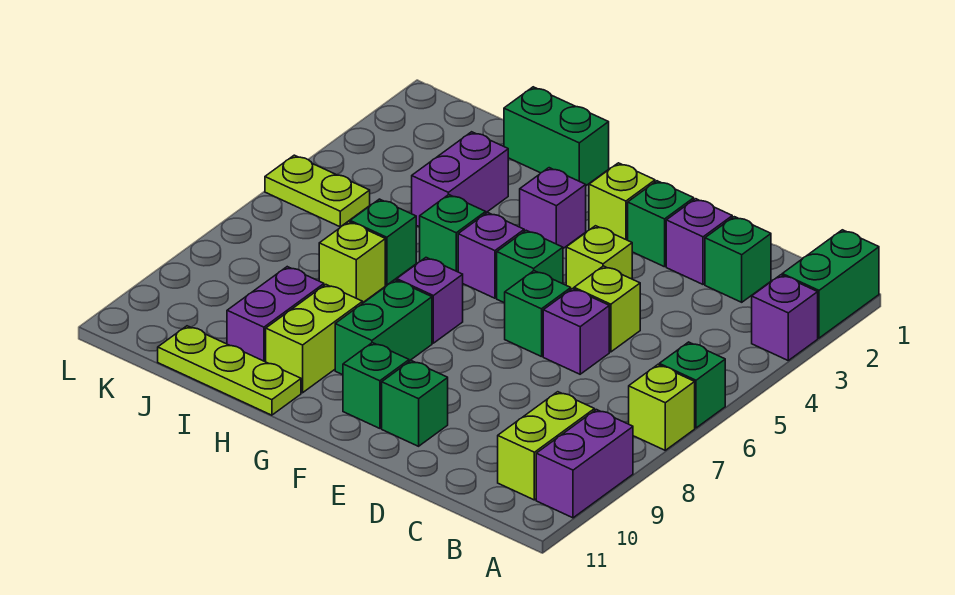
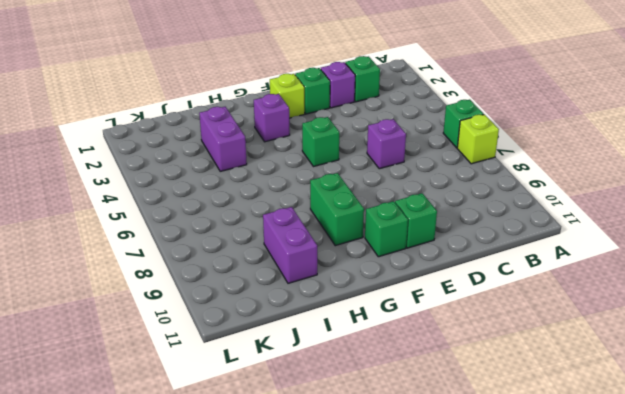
none -> green brick A1:A2 level 1
none -> purple brick A3 level 1
none -> purple brick A9:A10 level 1
none -> lime brick B9:B10 level 1

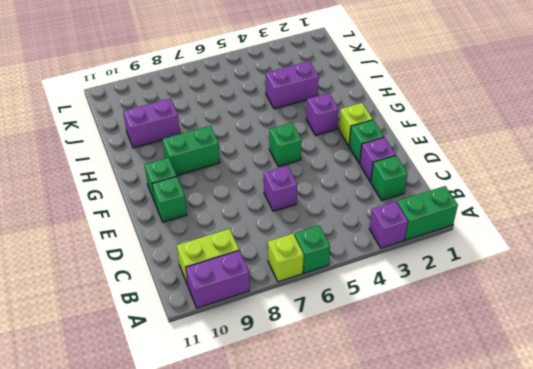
none -> lime brick D5 level 1
none -> lime brick E4 level 1
none -> green brick E6 level 1
none -> purple brick G5 level 1

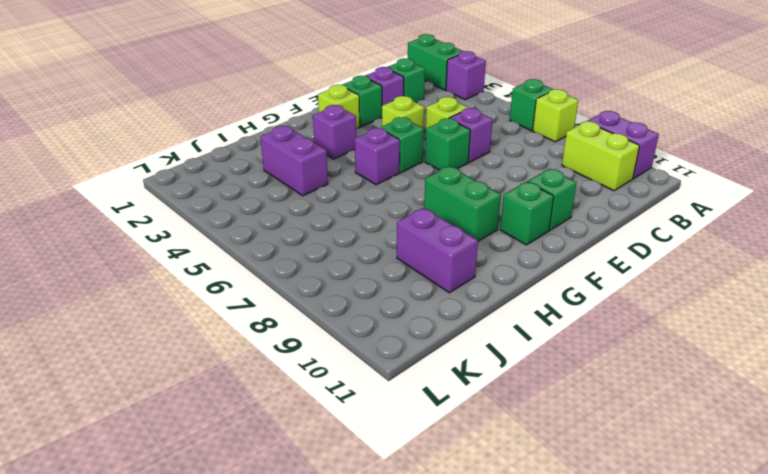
none -> purple brick G7 level 1
none -> green brick H1:I1 level 1
none -> green brick H5 level 1
none -> lime brick H9:H10 level 1

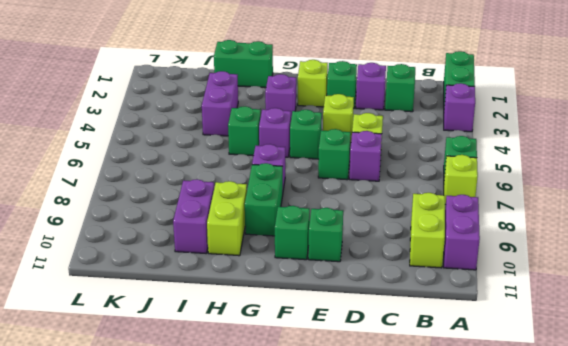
none -> lime plate H11:J11 level 1
none -> green brick I6 level 1
none -> lime brick I7 level 1
none -> lime plate K5:L5 level 1

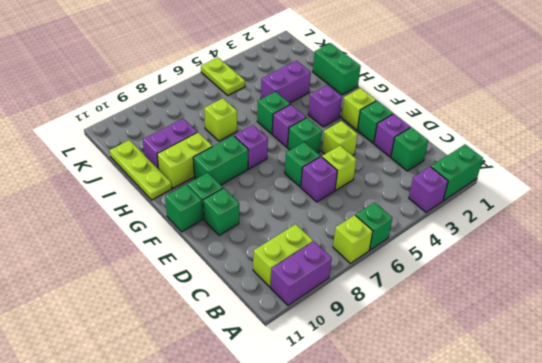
green brick F11 level 1 -> green brick I6 level 1

